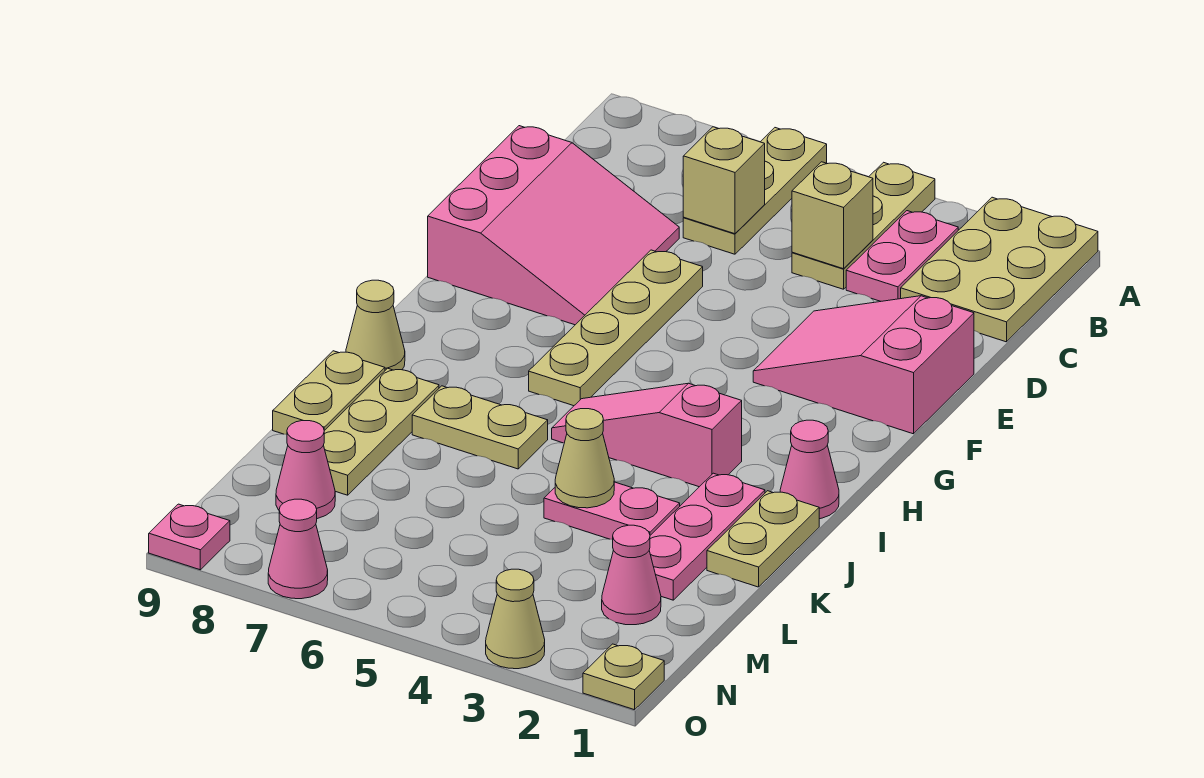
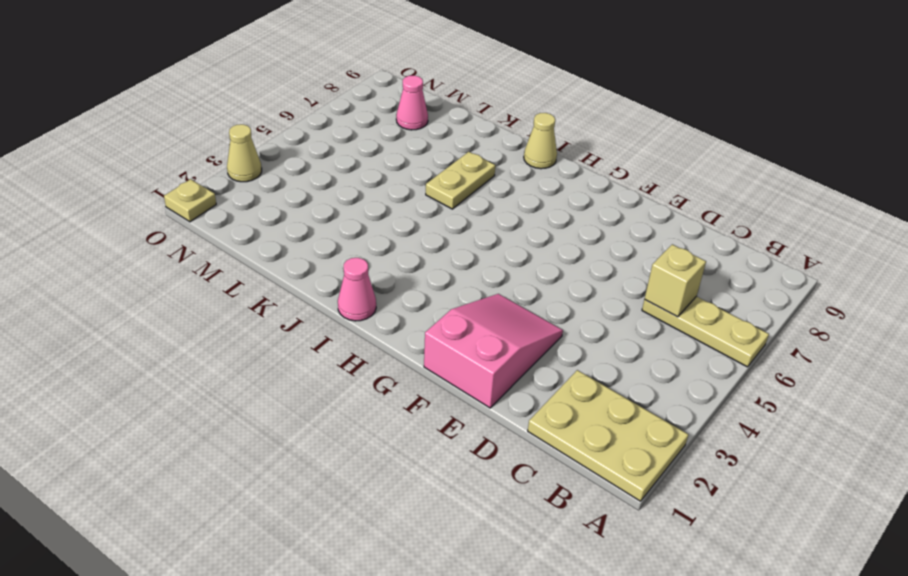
none -> tan plate A4:C4 level 1
none -> pink plate B3:C3 level 1
none -> pink slope D7:F9 level 1 top 9

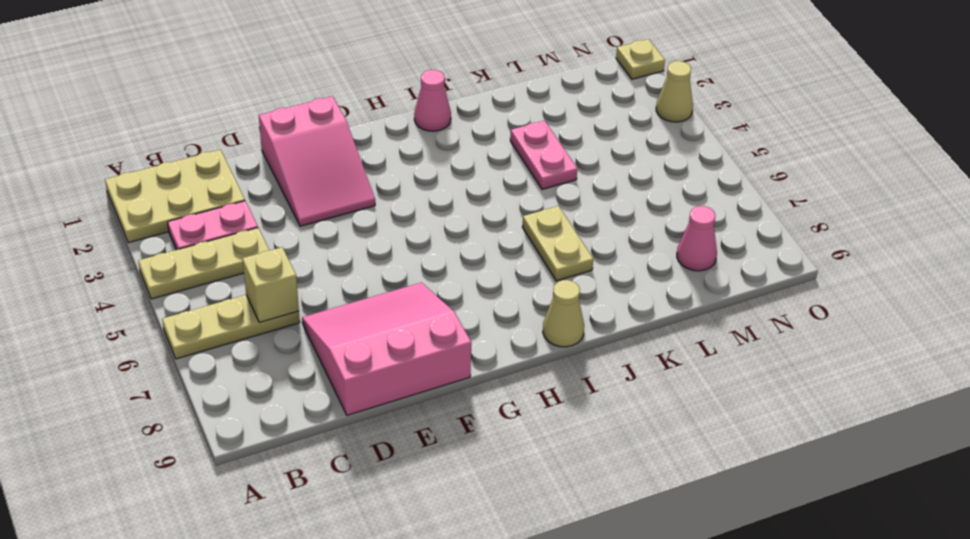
none -> tan plate E6:H6 level 1
none -> pink slope I3:I5 level 1 top 3
none -> tan plate J1:K1 level 1

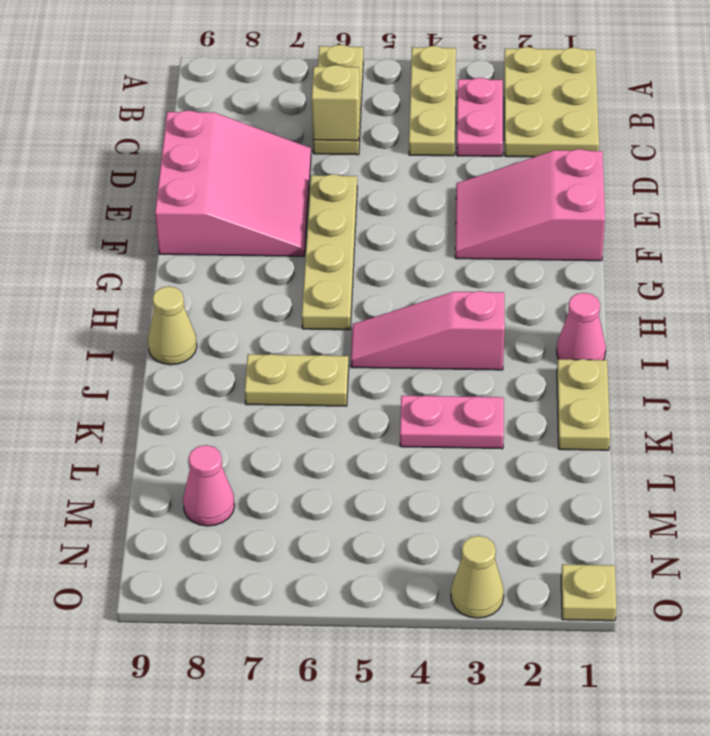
none -> pink plate J2:L2 level 1
none -> tan plate J8:L8 level 1
none -> tan plate J9:K9 level 1

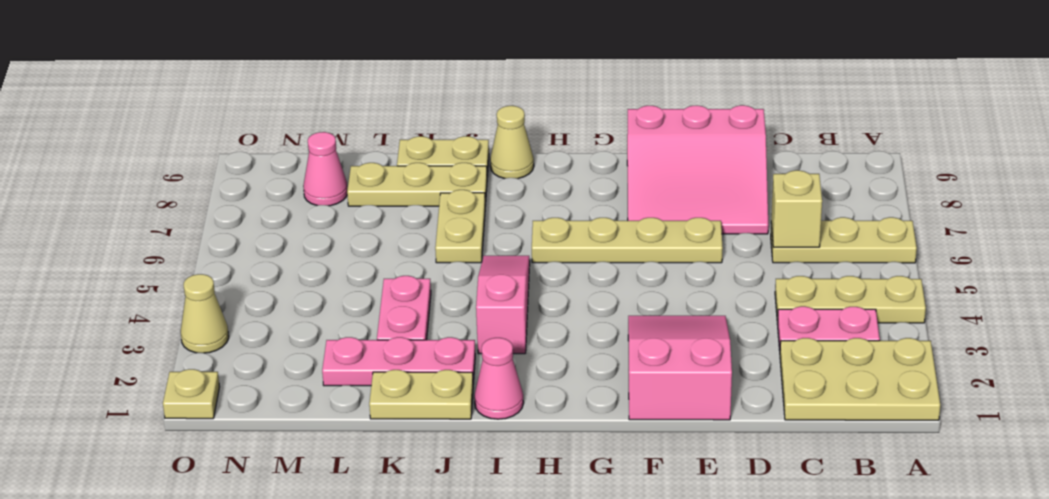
none -> pink cone M2 level 1
none -> pink cone O7 level 1
none -> pink plate O9 level 1

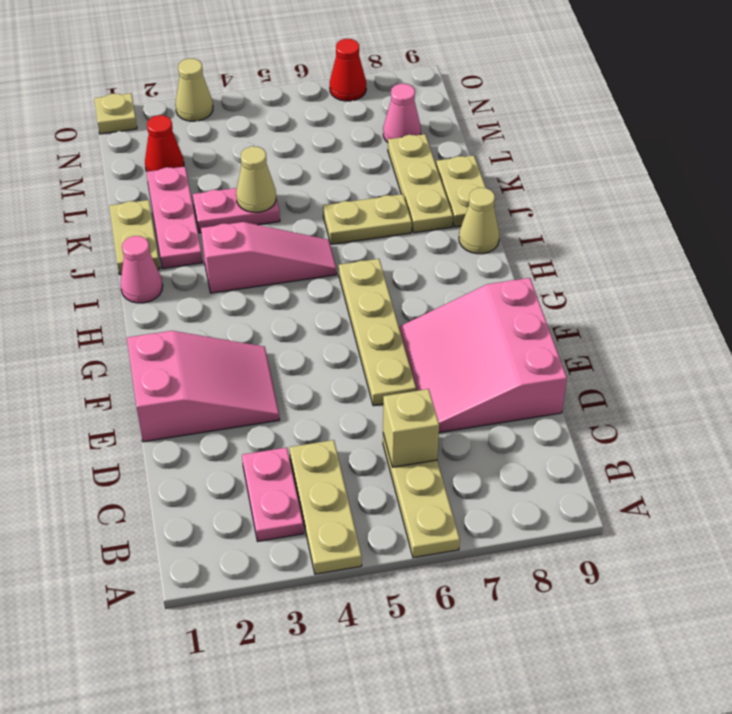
red cone M2 level 1 -> pink cone M2 level 1
red cone O7 level 1 -> pink cone O7 level 1
none -> tan plate A1:C2 level 1
none -> pink plate O9 level 1
none -> tan brick C4 level 2

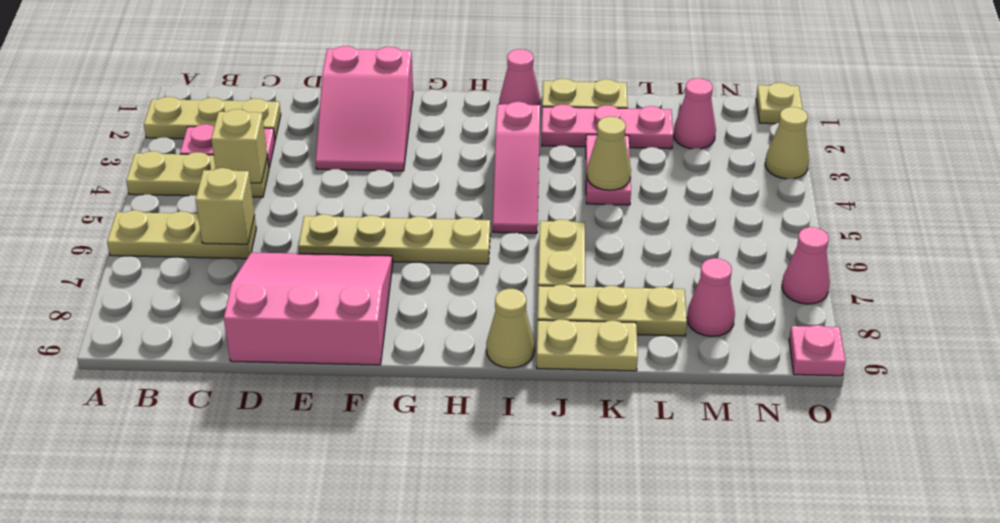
tan plate A2:C2 level 1 -> tan plate A1:C2 level 1

